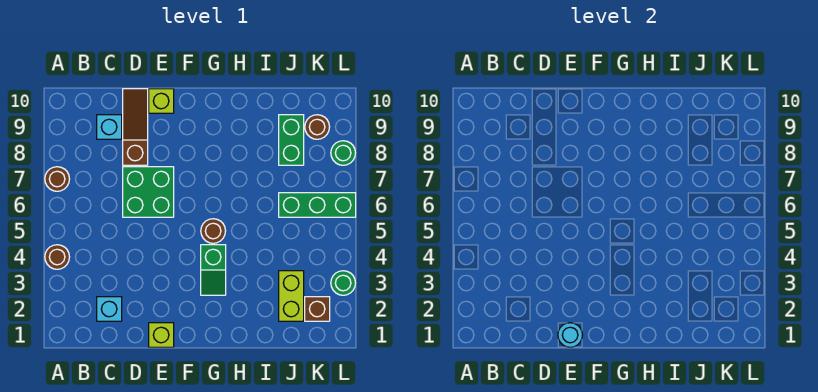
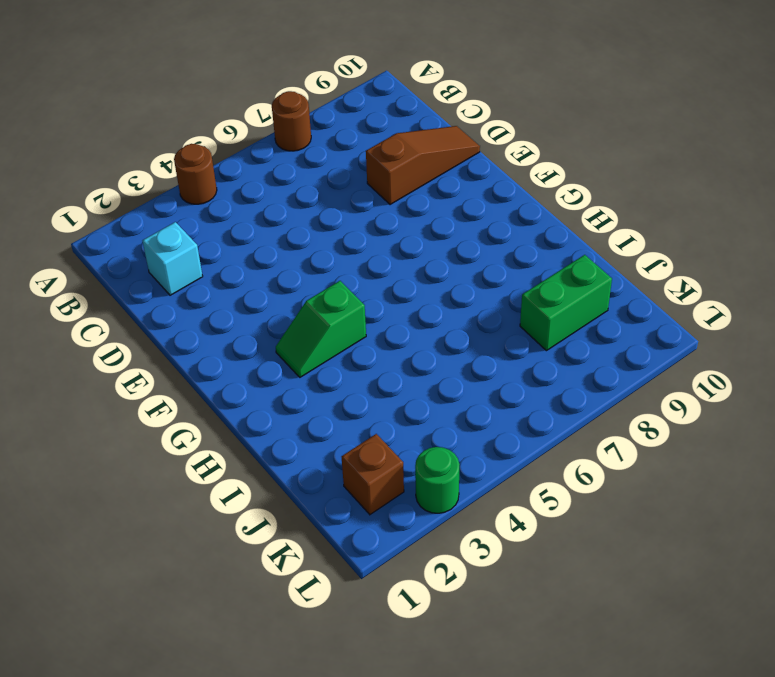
none -> cyan brick C9 level 1
none -> green brick D6:E7 level 1
none -> lime brick E1 level 1

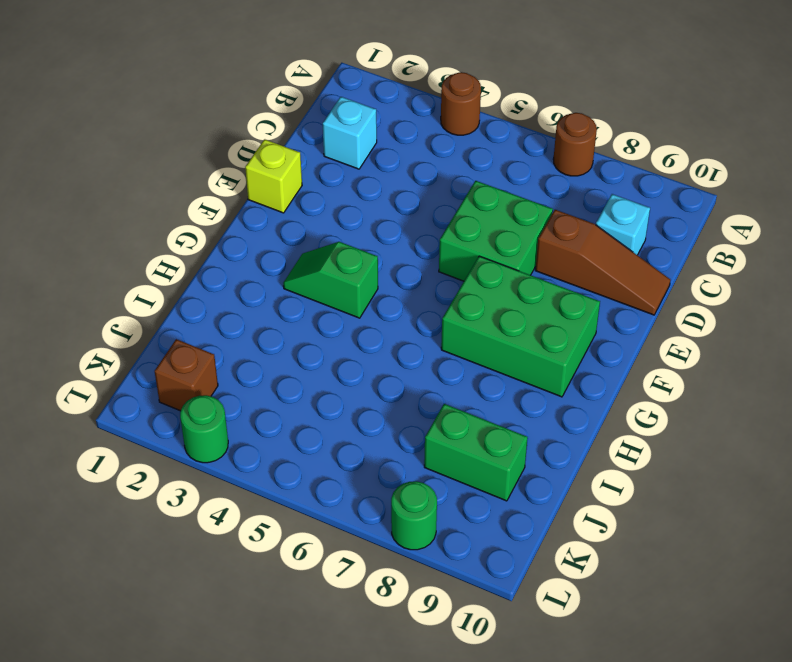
green brick F7:G9 level 1 -> none
none -> lime brick E10 level 1
none -> brown round brick G5 level 1
none -> lime brick J2:J3 level 1

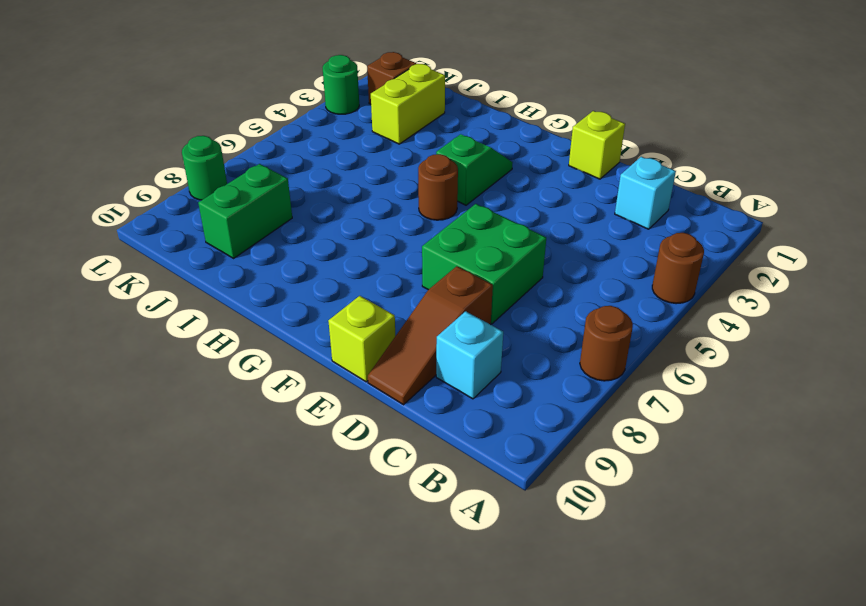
none -> green brick J6:L6 level 1
none -> brown round brick K9 level 1
none -> cyan round brick E1 level 2

